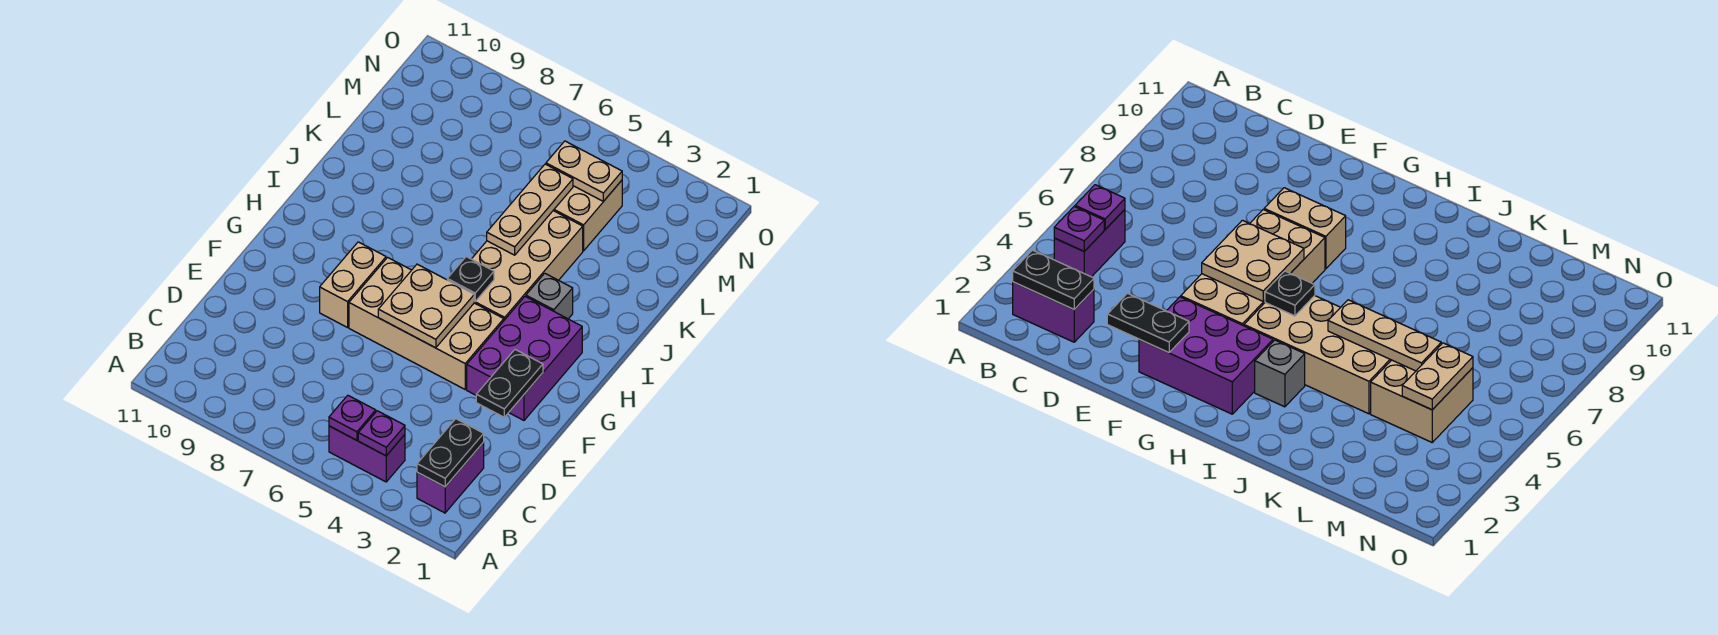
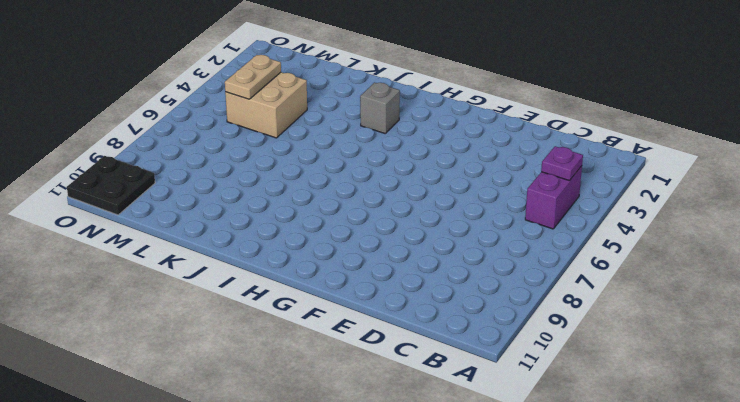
black plate N10:O11 level 1 -> none
none -> purple brick B2:C2 level 1
none -> purple brick F2:H3 level 1
none -> tan brick F4:G7 level 1

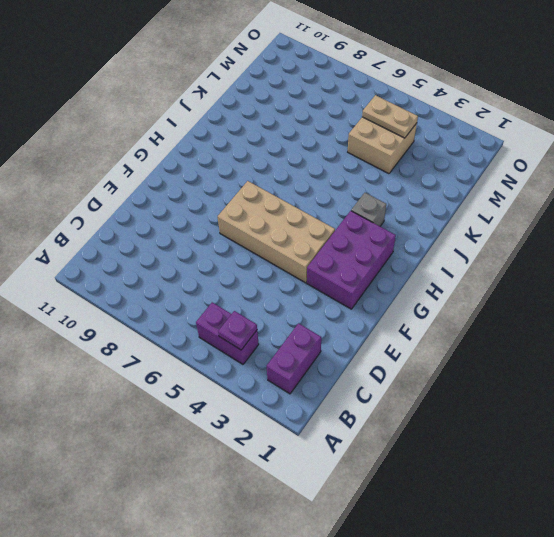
none -> tan brick F8:G8 level 1
none -> tan brick H4:K5 level 1
none -> black plate B2:C2 level 2

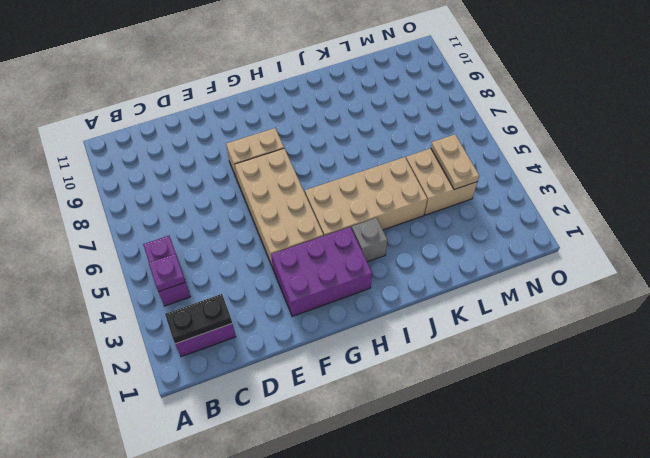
none -> purple plate B5 level 2
none -> black plate E2:F2 level 2
none -> tan plate F5:G6 level 2

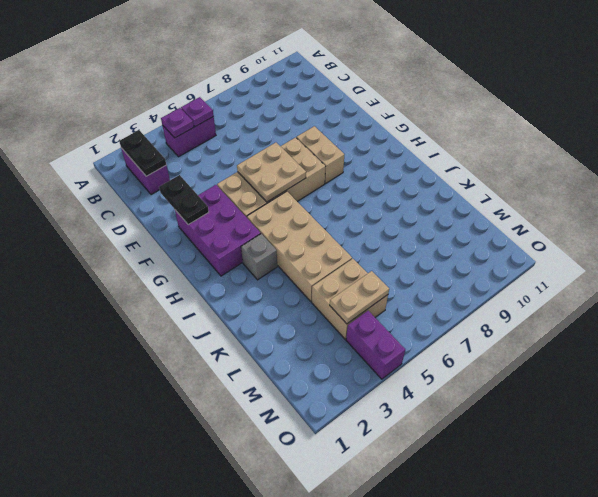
purple brick N4:O4 level 1 -> none
none -> black plate H5 level 2
none -> tan plate J5:L5 level 2

